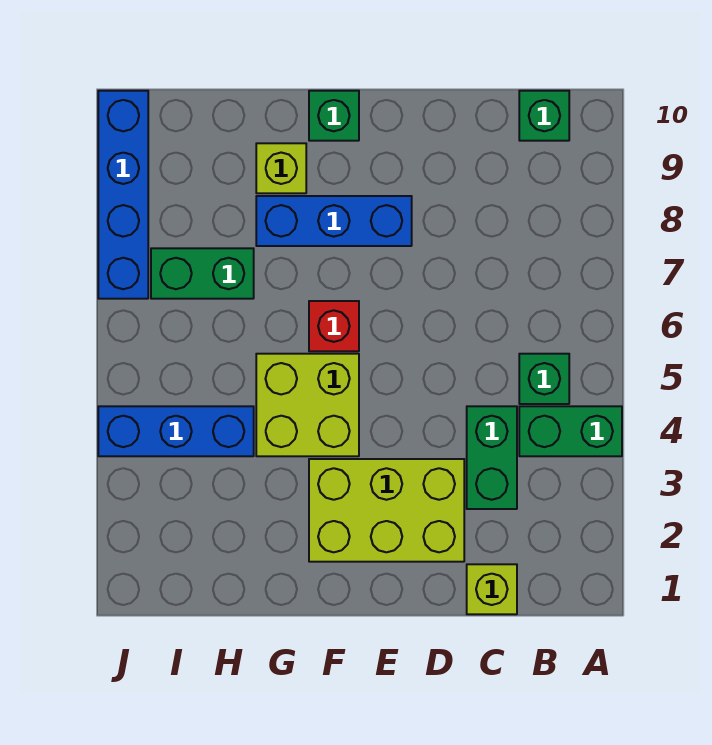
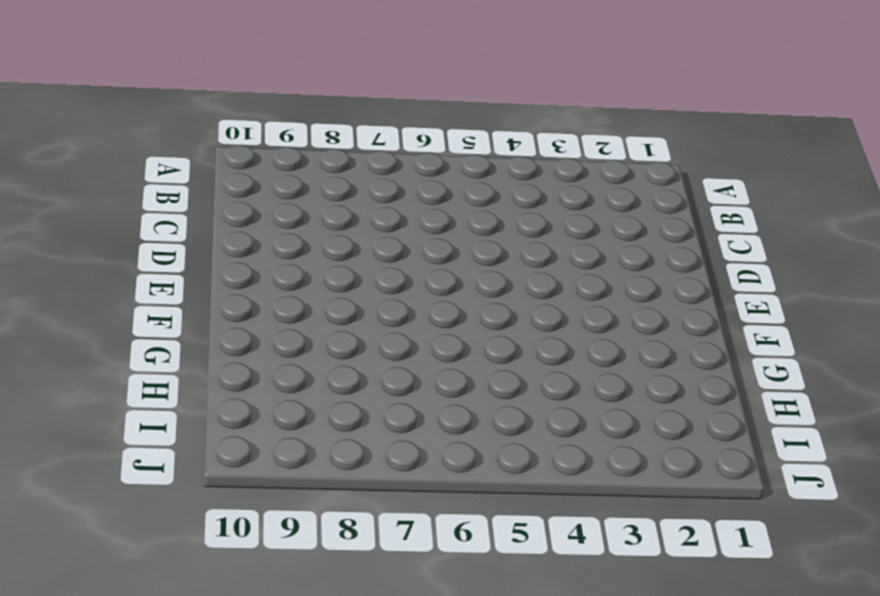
none -> green brick A4:B4 level 1
none -> green brick B5 level 1
none -> green brick B10 level 1

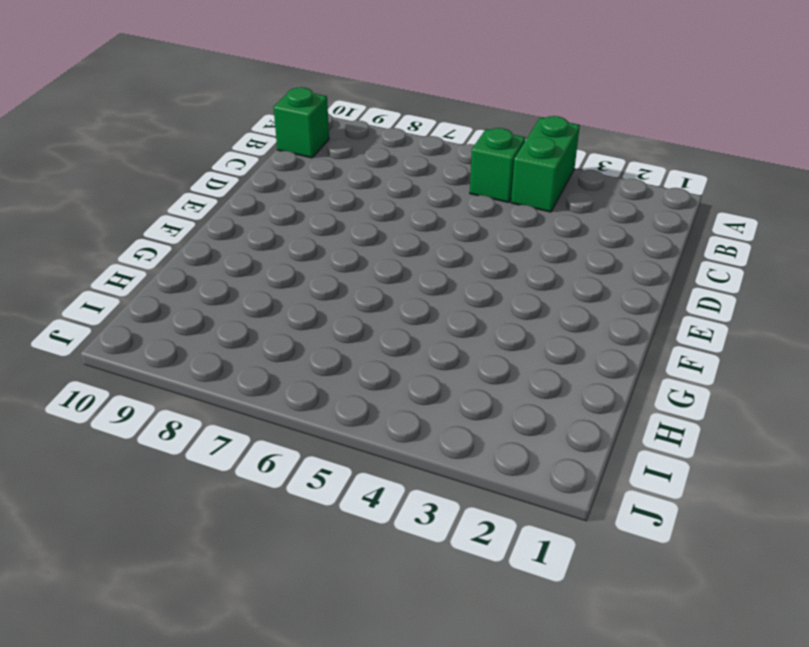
none -> lime brick C1 level 1
none -> green brick C3:C4 level 1
none -> lime brick D2:F3 level 1

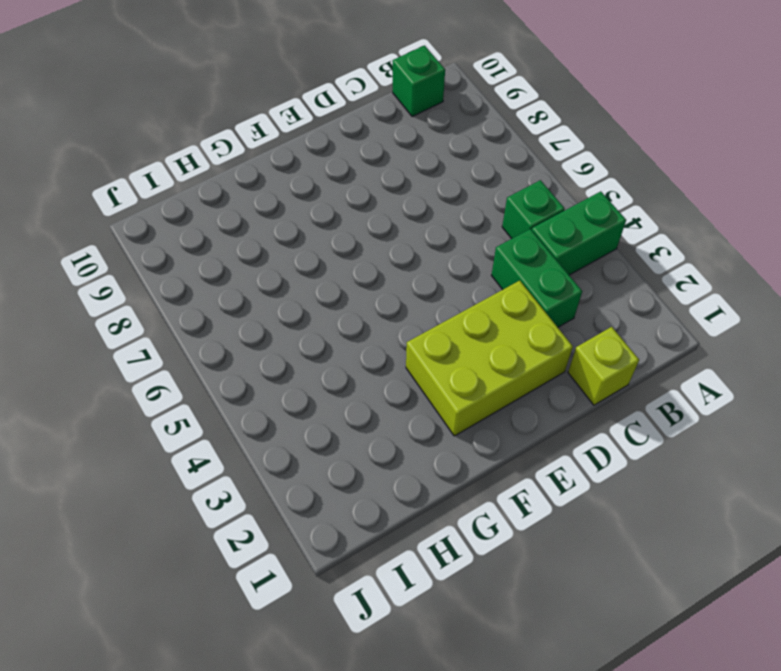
none -> blue brick E8:G8 level 1
none -> lime brick F4:G5 level 1
none -> red brick F6 level 1

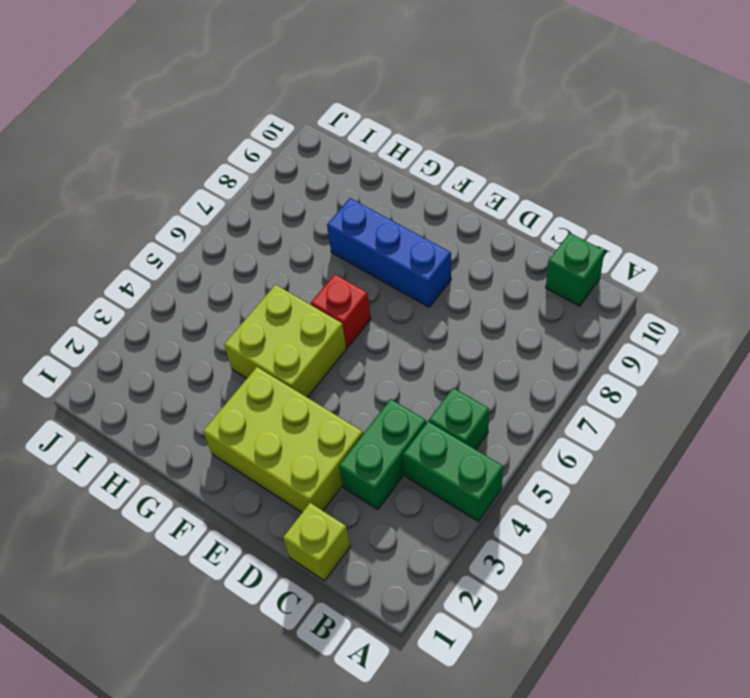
none -> green brick F10 level 1
none -> lime brick G9 level 1
none -> blue brick H4:J4 level 1

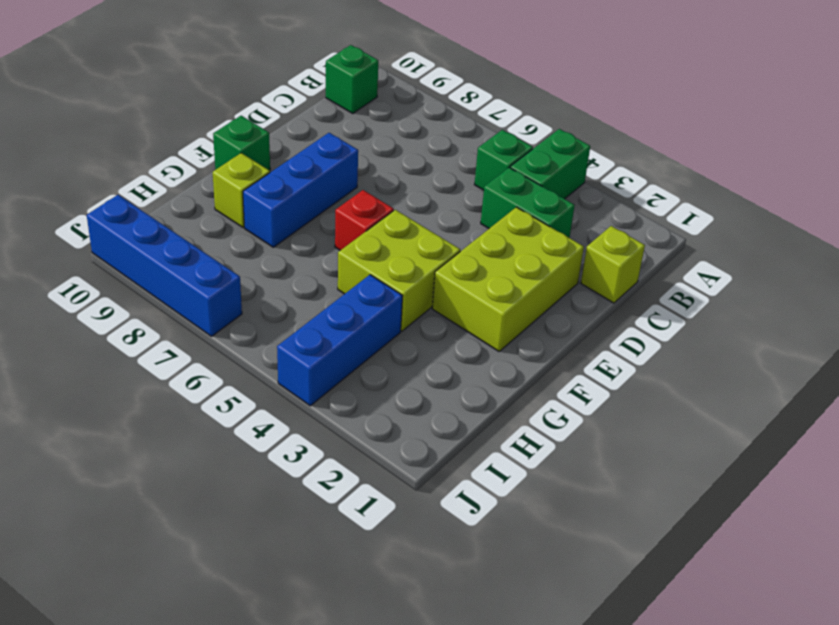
none -> green brick H7:I7 level 1

